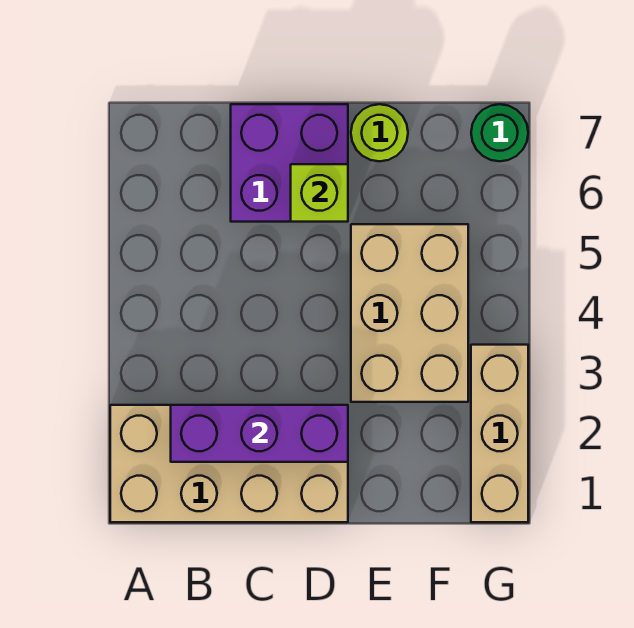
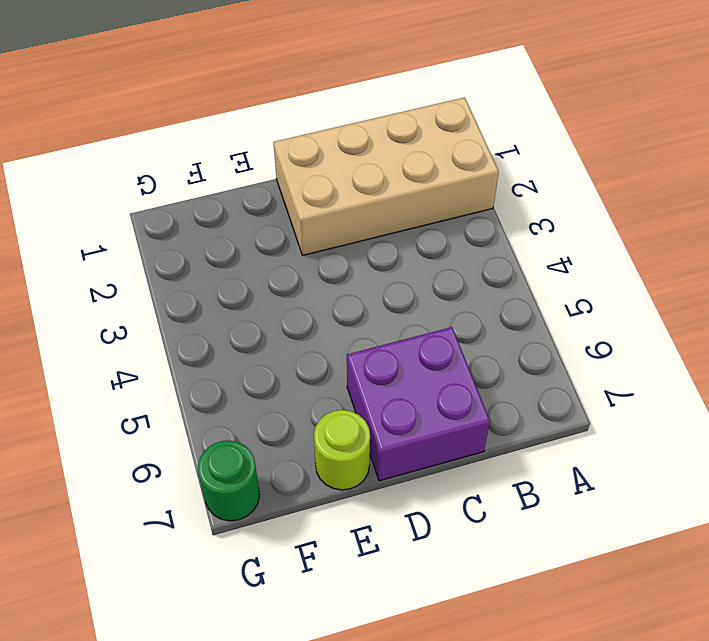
none -> tan brick E3:F5 level 1
none -> tan brick G1:G3 level 1

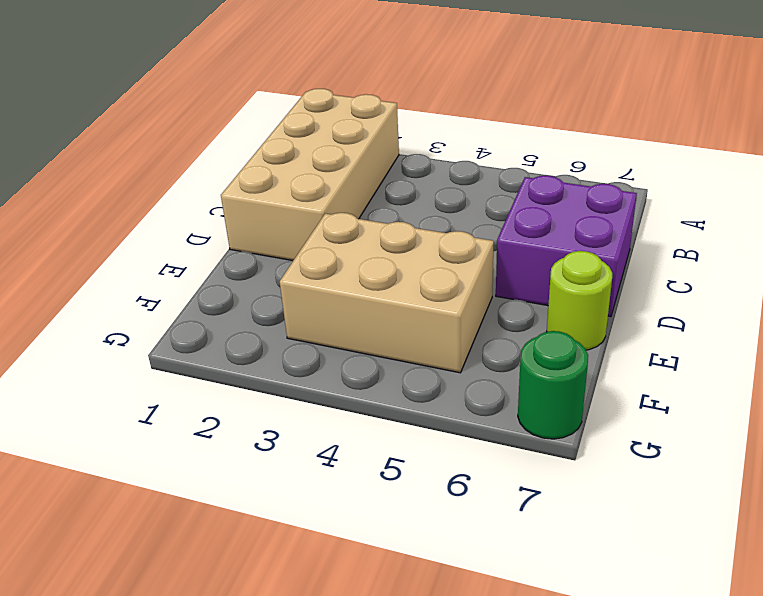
none -> tan brick G1:G3 level 1
none -> purple brick B2:D2 level 2

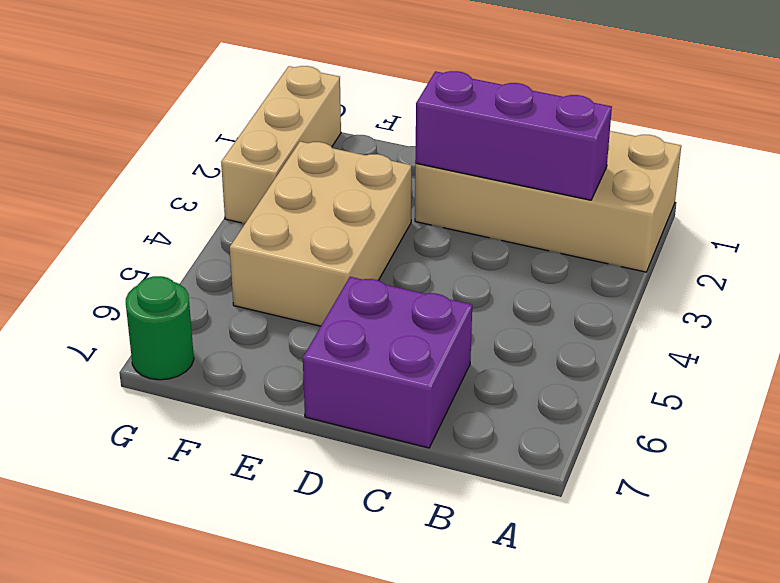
none -> lime round brick E7 level 1
none -> lime brick D6 level 2

